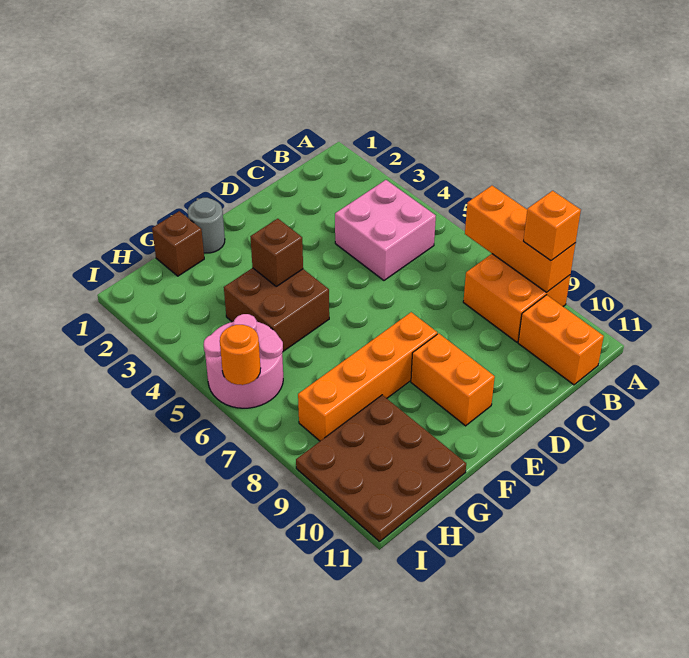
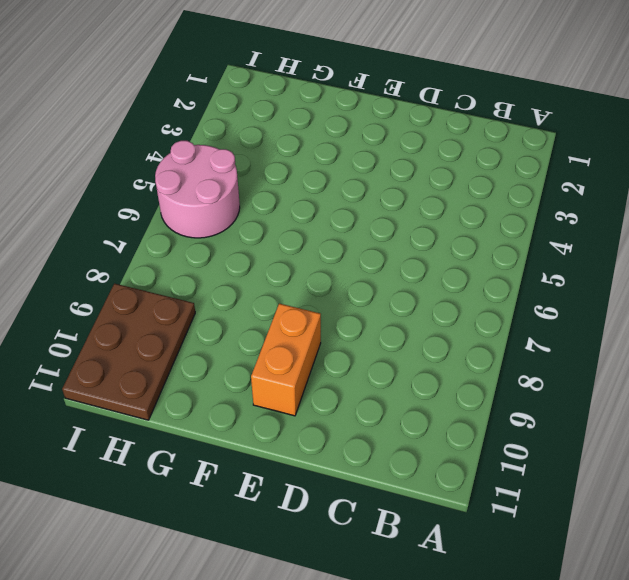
brown plate H9:I11 level 1 -> brown plate G9:I11 level 1
none -> orange brick A8:B9 level 1
none -> pink brick B4:C5 level 1
none -> orange brick B10:B11 level 1

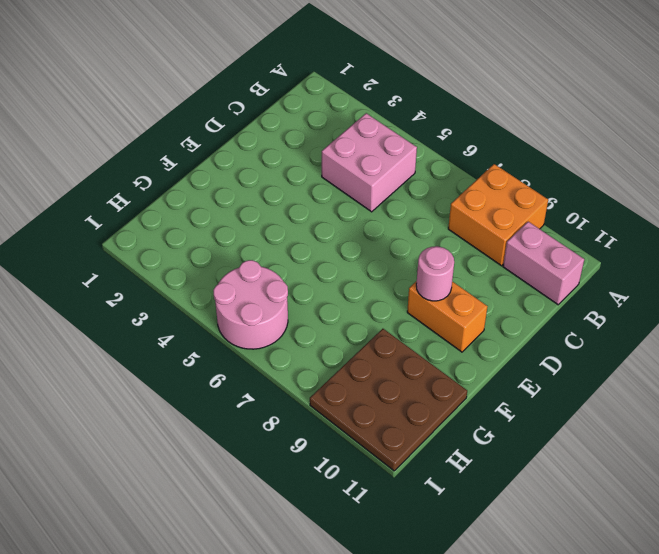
pink brick B10:B11 level 1 -> orange brick B10:B11 level 1
pink round brick E9 level 2 -> none
none -> orange brick E8:H8 level 1
none -> grey round brick F1 level 1
none -> brown brick F4:G5 level 1

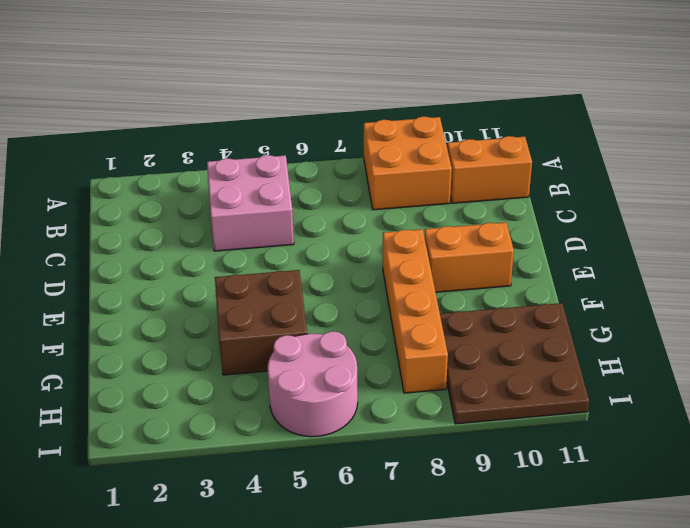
none -> grey round brick F1 level 1
none -> brown brick G1 level 1
none -> orange brick A7:A9 level 2

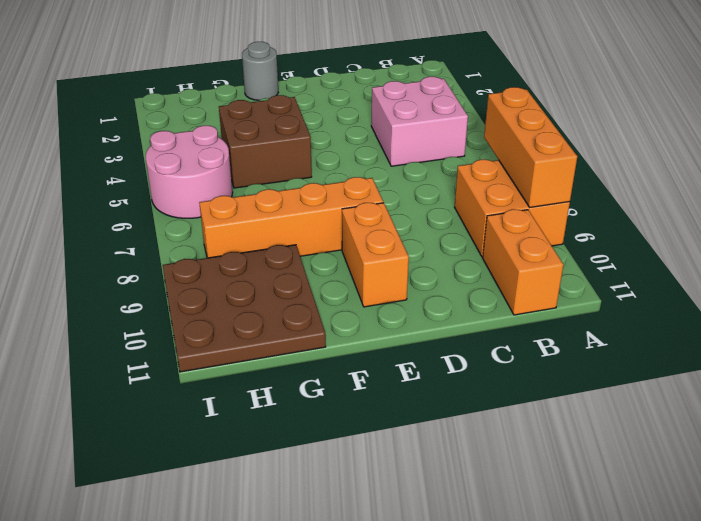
none -> brown brick G1 level 1
none -> brown brick F4 level 2
none -> orange round brick I6 level 2

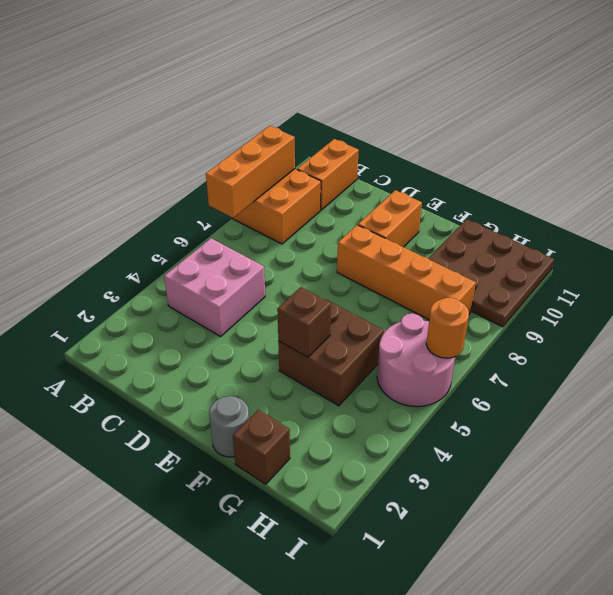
none -> orange brick A9 level 3

